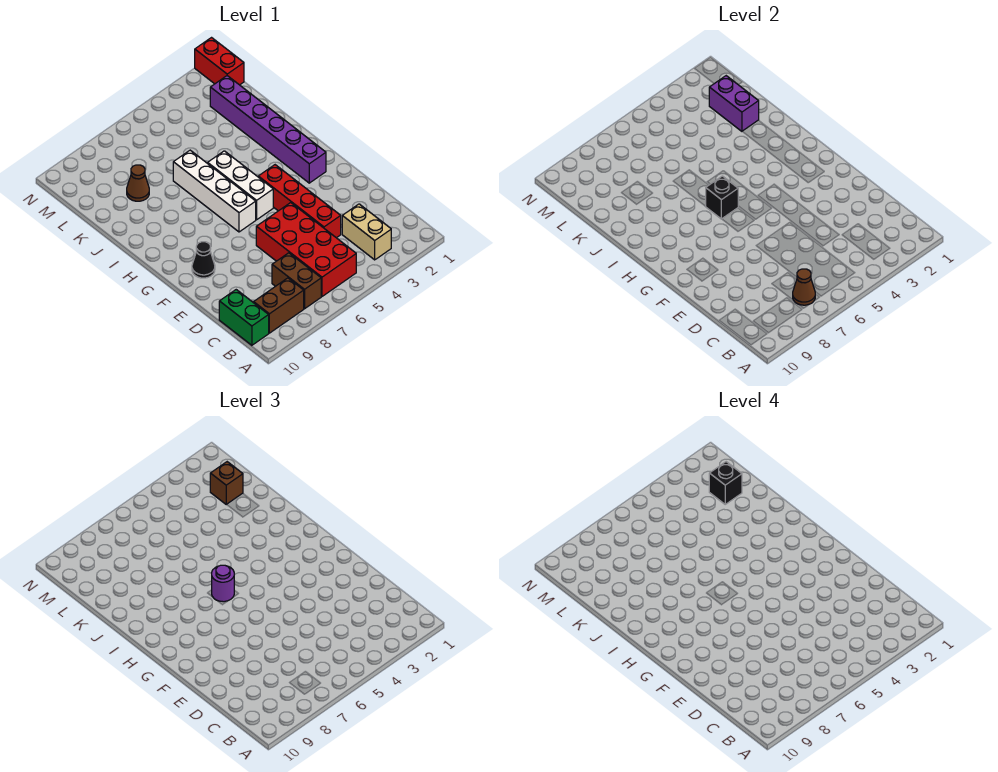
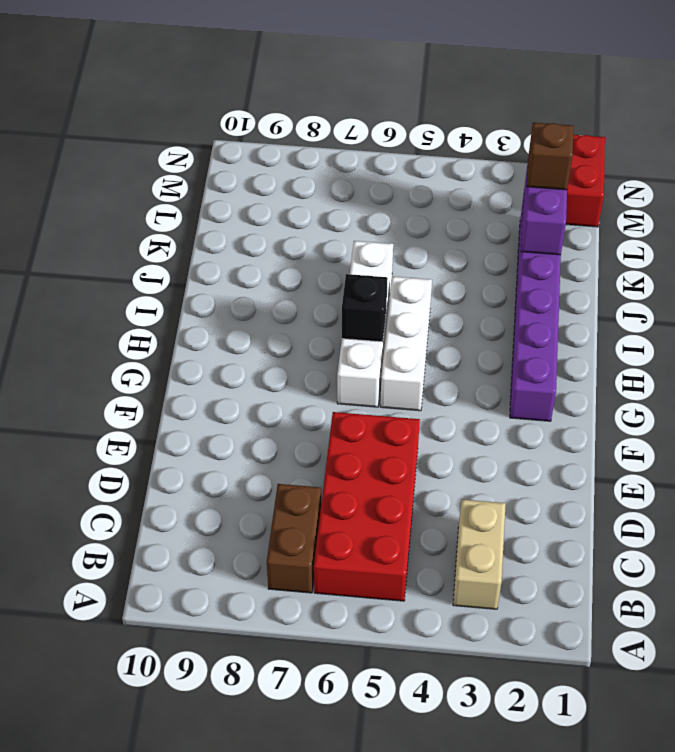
none -> brown brick B8:B9 level 1
none -> green brick B10:C10 level 1
none -> red brick D4:G4 level 1

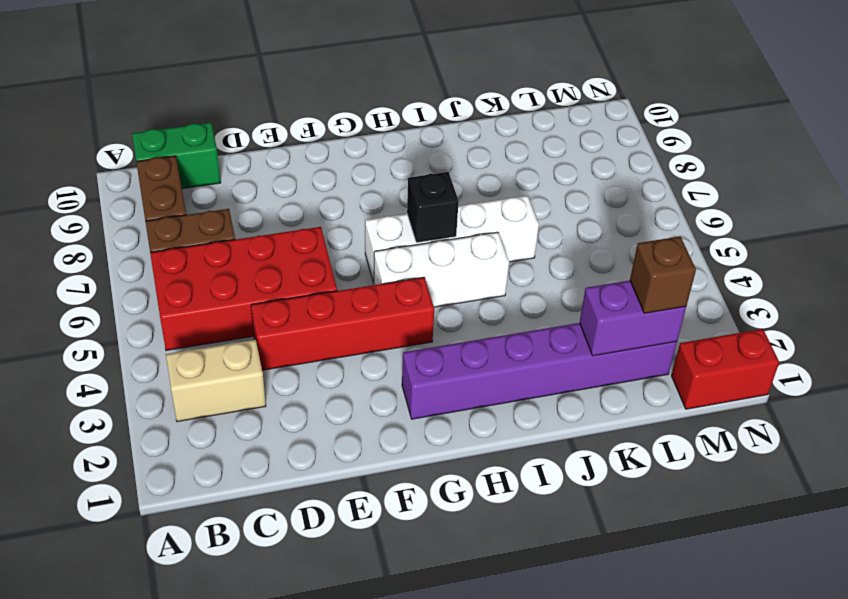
none -> black cone F9 level 1
none -> brown cone K8 level 1
none -> brown cone B7 level 2

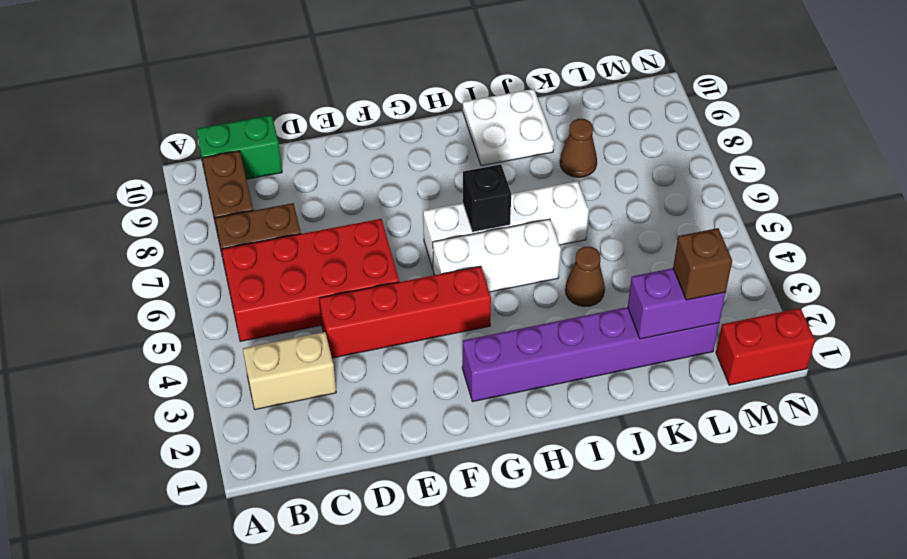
white plate I9:J10 level 1 -> none
brown cone J4 level 1 -> brown cone B7 level 2
none -> black cone F9 level 1
none -> purple round brick H6 level 3
none -> black brick L2 level 4

